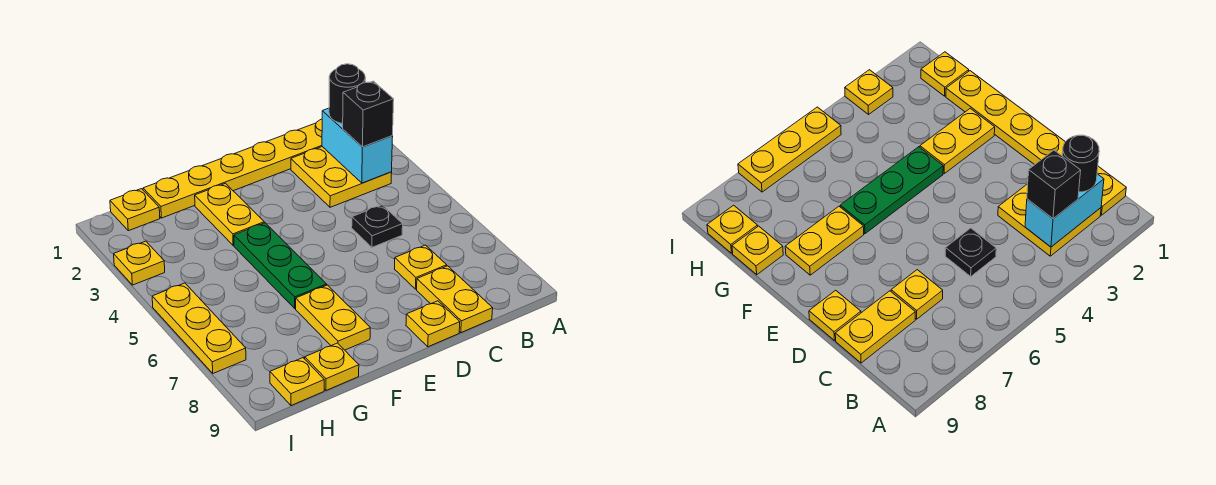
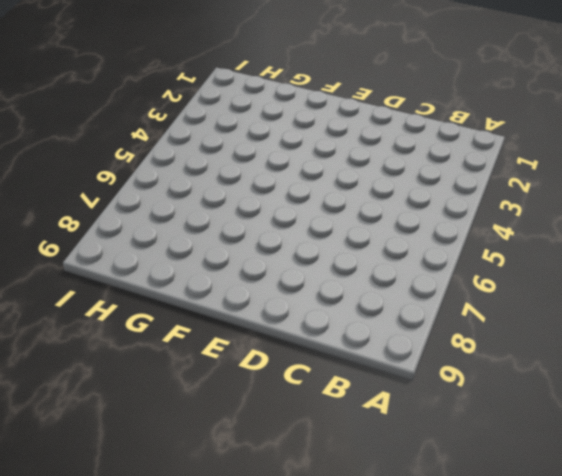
none -> yellow plate B1:G1 level 1
none -> yellow plate B2:C3 level 1
none -> black plate C5 level 1

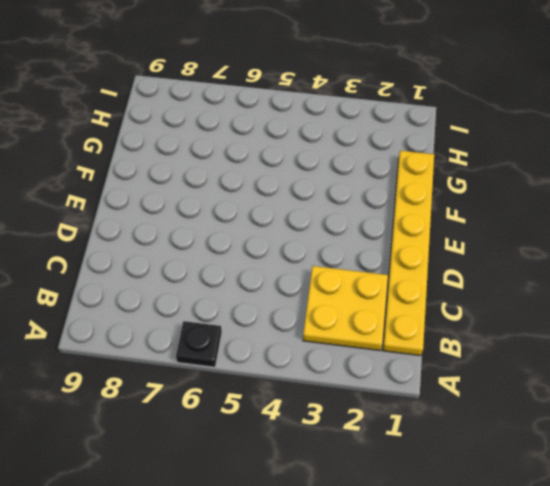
black plate A6 level 1 -> black plate C5 level 1
none -> yellow plate C7 level 1
none -> yellow plate C8:C9 level 1
none -> yellow plate D9 level 1

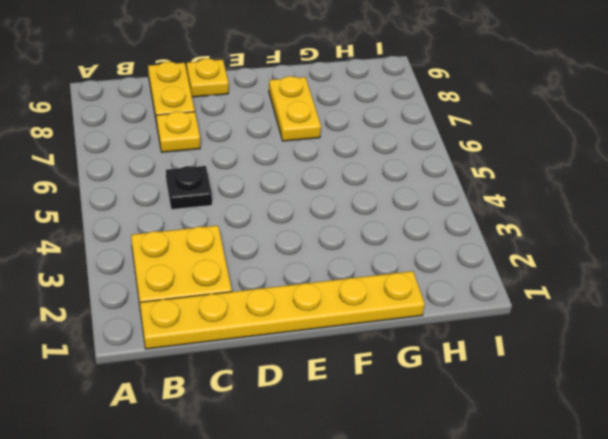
none -> yellow plate F2:F3 level 1
none -> green plate F4:F6 level 1
none -> yellow plate G9 level 1

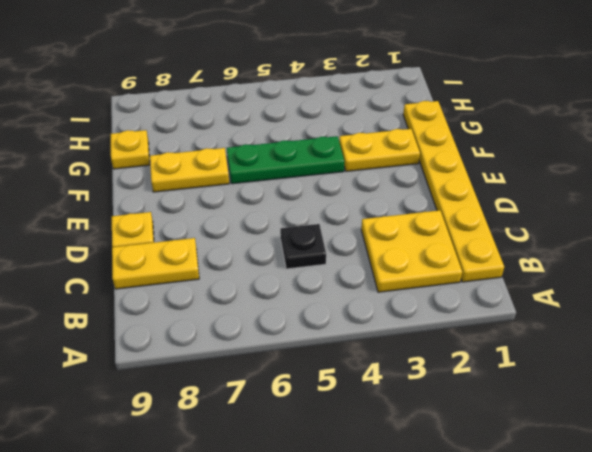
none -> yellow plate C7 level 1
none -> yellow plate H1 level 1
none -> yellow plate H9 level 1

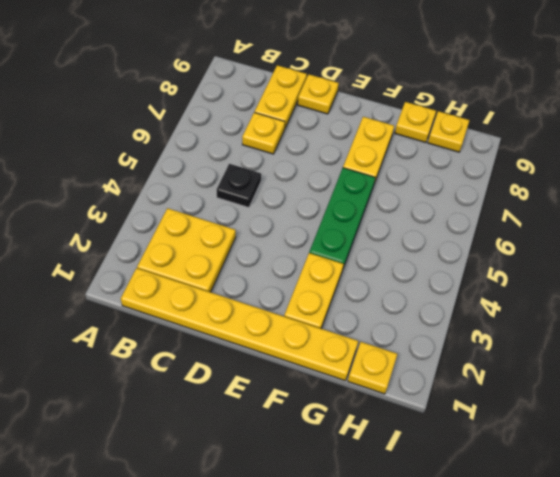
none -> yellow plate I3 level 1
none -> yellow plate I5:I7 level 1
none -> cyan brick B2:B3 level 2

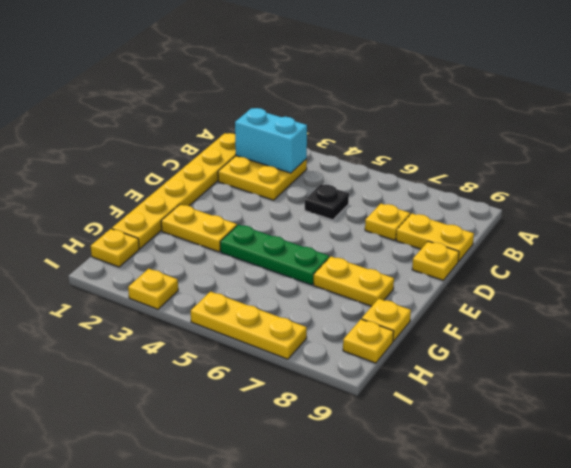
none -> black round brick B2 level 3
none -> black brick B3 level 3

